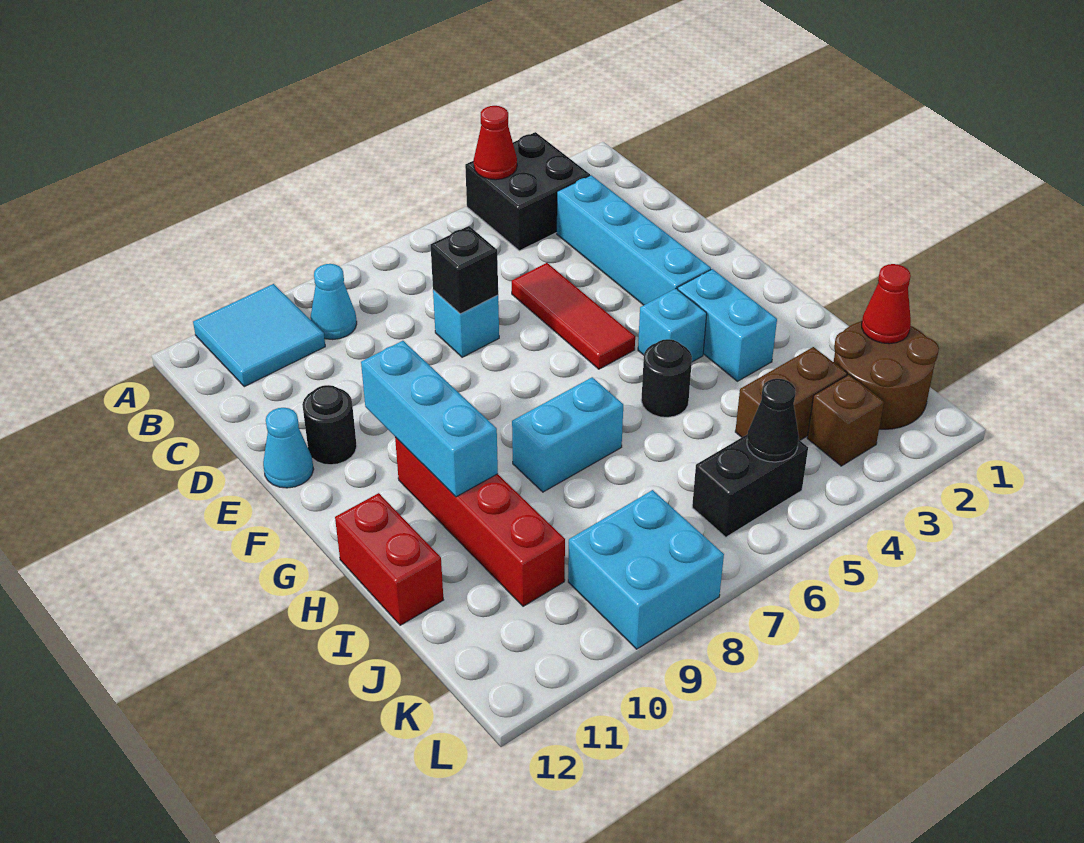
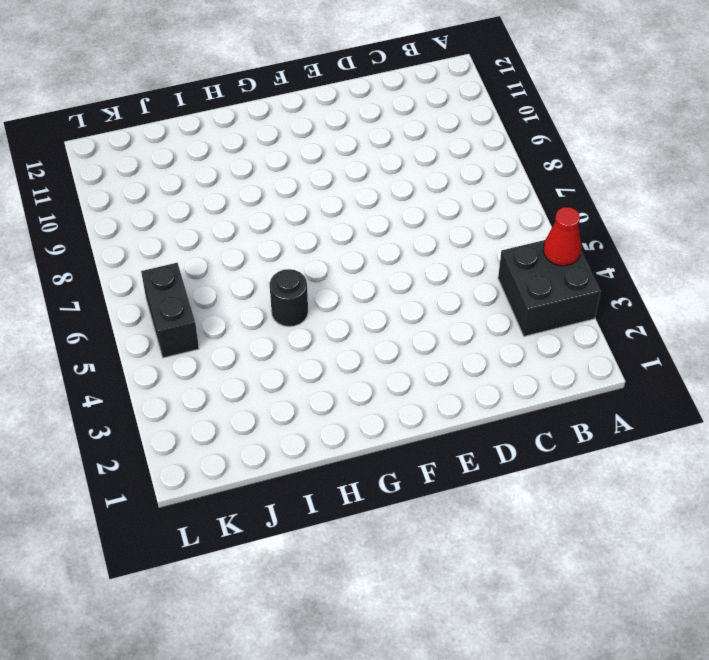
none -> cyan tile A10:B11 level 1
none -> cyan cone B9 level 1
none -> cyan brick C3:F3 level 1

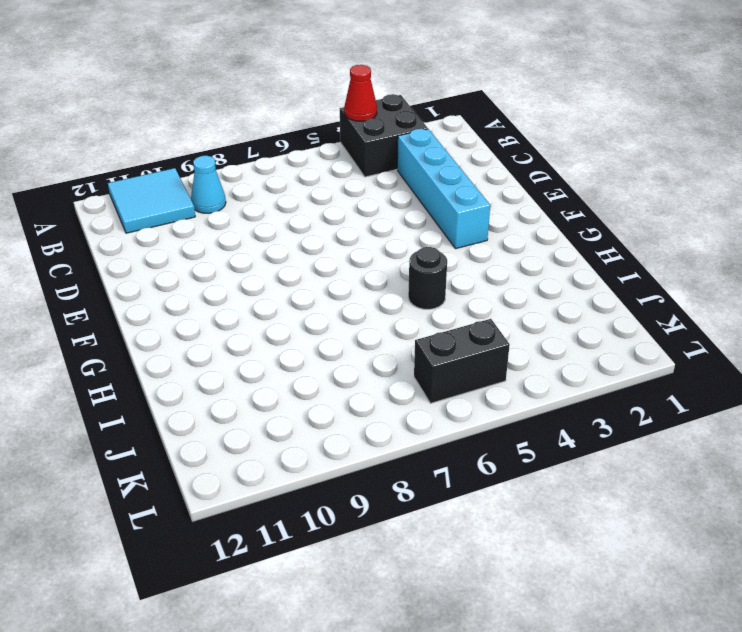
none -> red tile D5:F5 level 1
none -> cyan brick D7 level 1
none -> black round brick E11 level 1

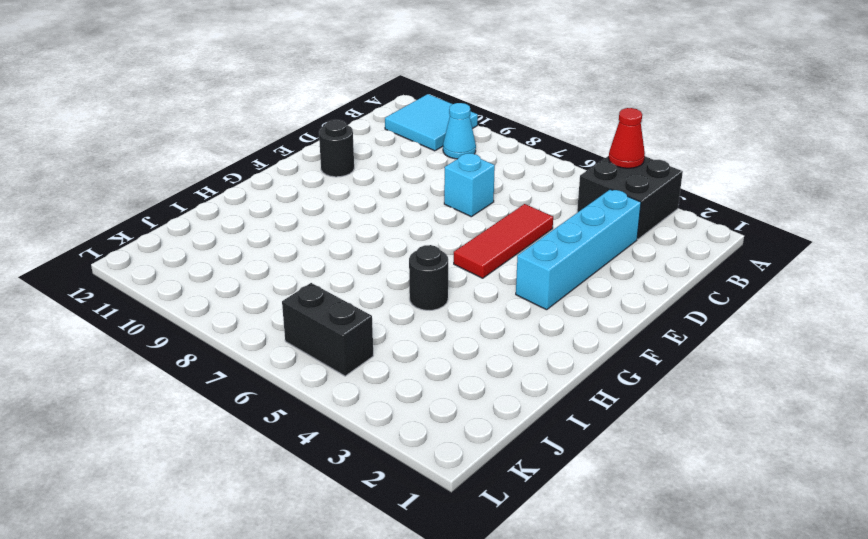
none -> cyan cone E12 level 1
none -> cyan brick G3:H3 level 1
none -> cyan brick G4 level 1

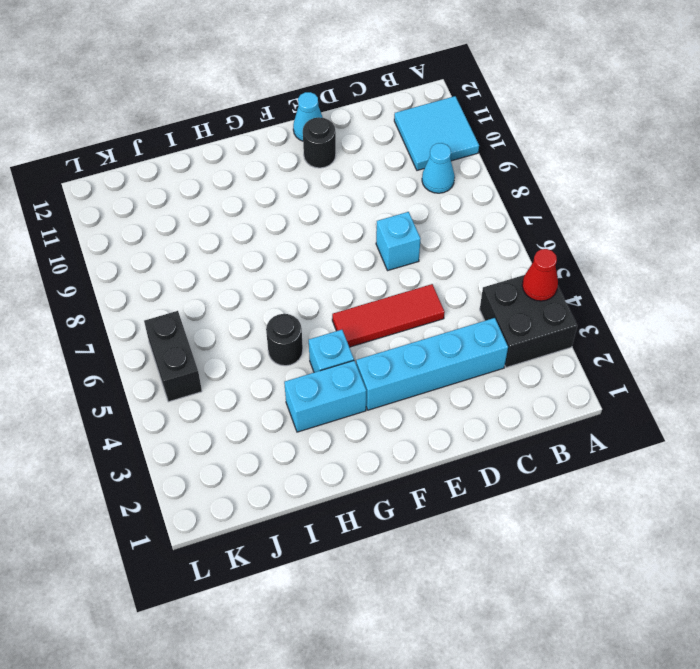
none -> red brick G10:J10 level 1
none -> cyan brick H7:H8 level 1
none -> red brick H12:I12 level 1

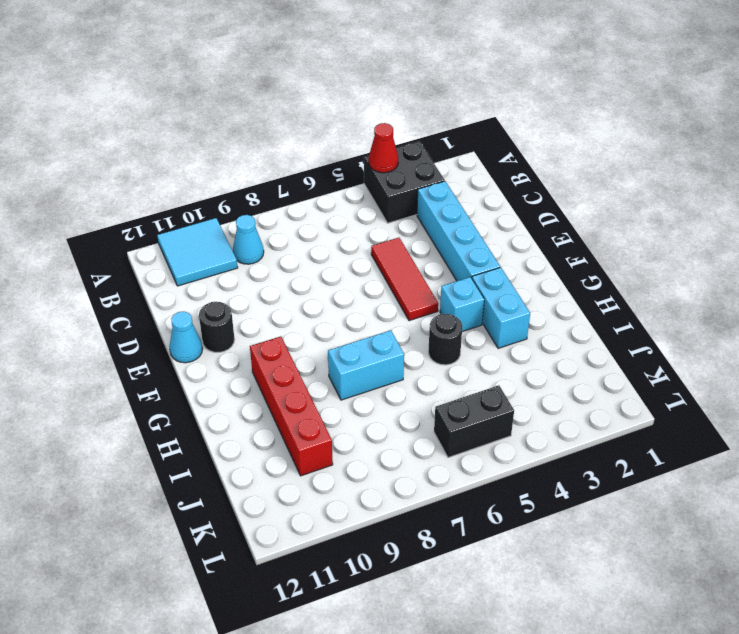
none -> cyan brick D7 level 1
none -> red brick H12:I12 level 1
none -> brown round brick J1:K2 level 1

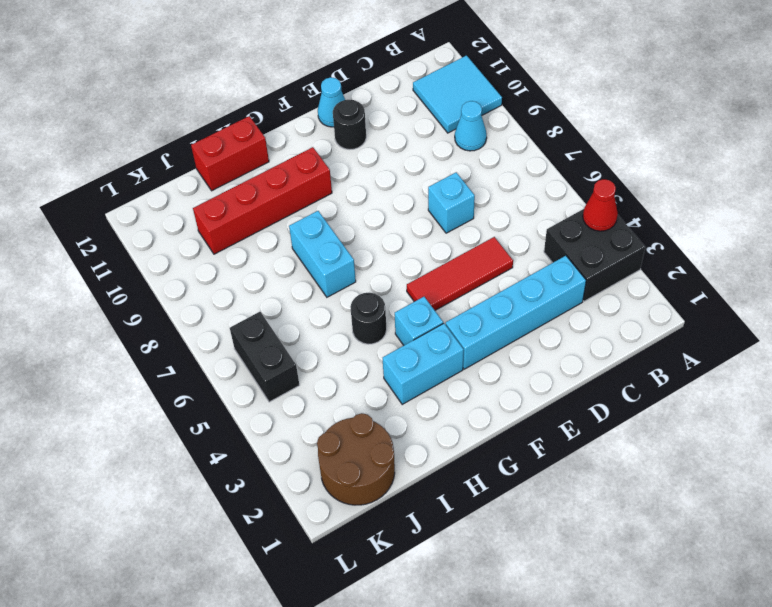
none -> brown brick J3:J4 level 1
none -> brown brick K3 level 1
none -> cyan brick K8:L9 level 1

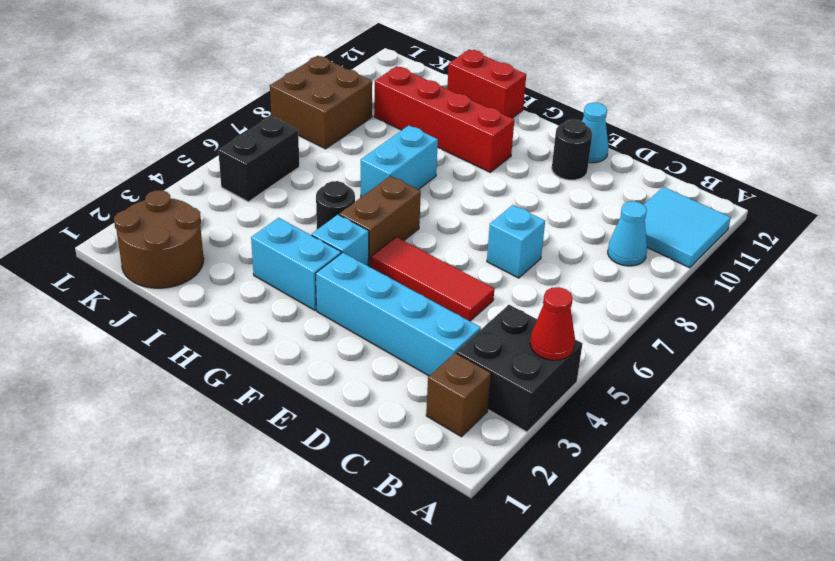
brown brick B2 level 1 -> brown brick K3 level 1
brown brick G5:G6 level 1 -> brown brick J3:J4 level 1
brown brick K8:L9 level 1 -> cyan brick K8:L9 level 1
none -> black brick D7 level 2
none -> cyan brick F10:H10 level 2
none -> red cone J1 level 2

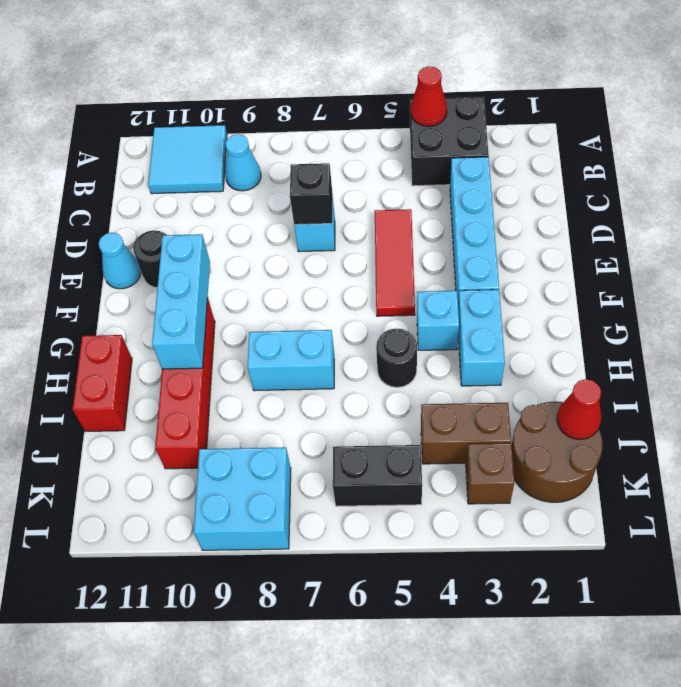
none -> black cone K5 level 2

